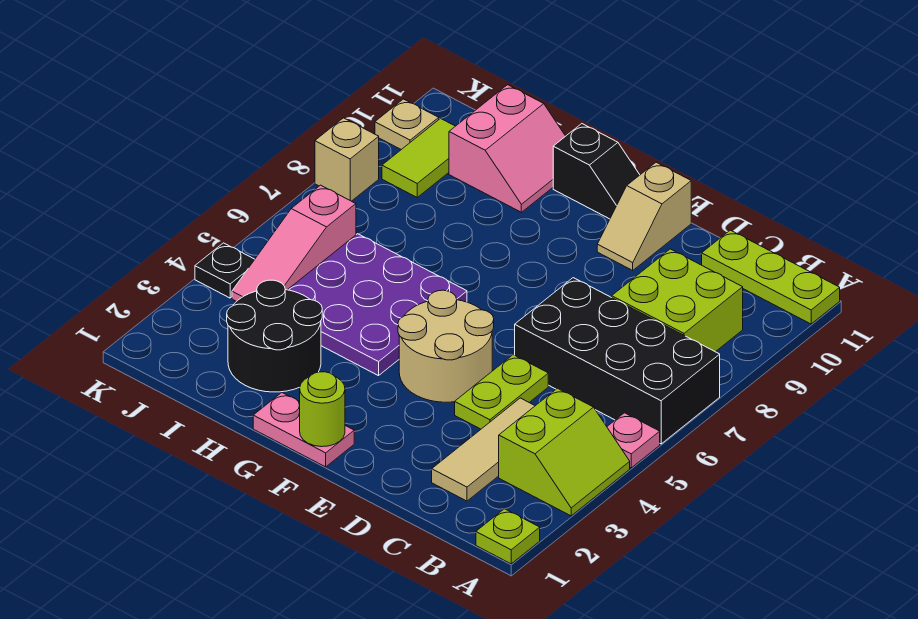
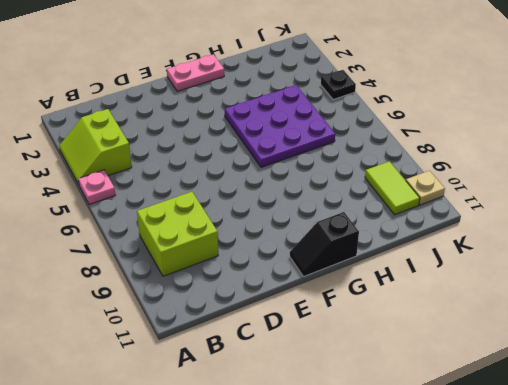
none -> lime plate A1 level 1
none -> black brick A6:D7 level 1
none -> lime plate A11:C11 level 1

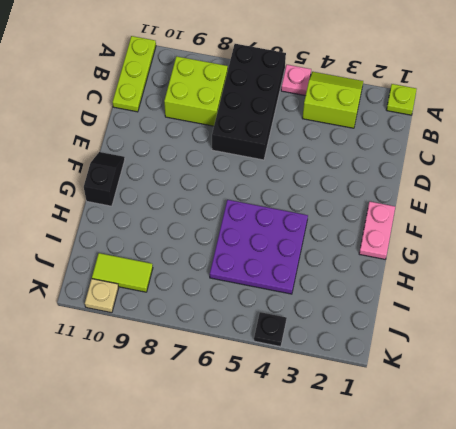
none -> tan tile C2:C4 level 1
none -> lime plate D4:D5 level 1
none -> tan round brick E4:F5 level 1

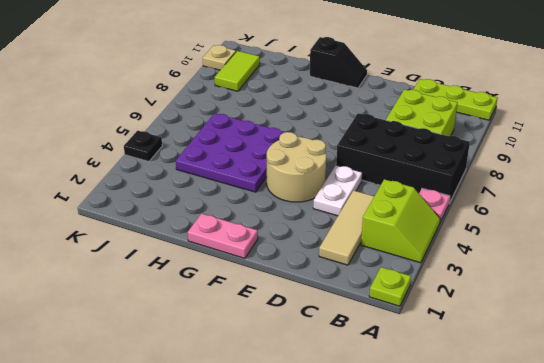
white plate D4:D5 level 1 -> lime plate D4:D5 level 1
none -> tan slope E10:E11 level 1 top 11
none -> black round brick H2:I3 level 1
none -> pink slope H10:I11 level 1 top I

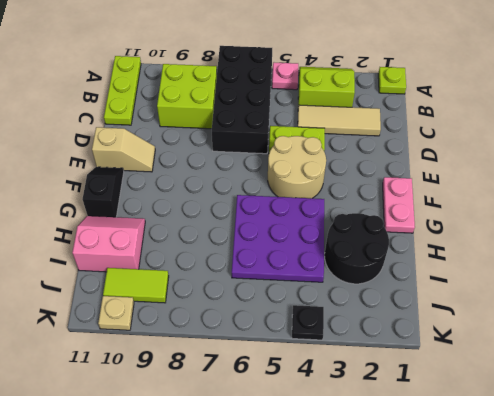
none -> pink slope J4:J6 level 1 top 6
none -> tan brick K8 level 1
none -> lime round brick F1 level 2

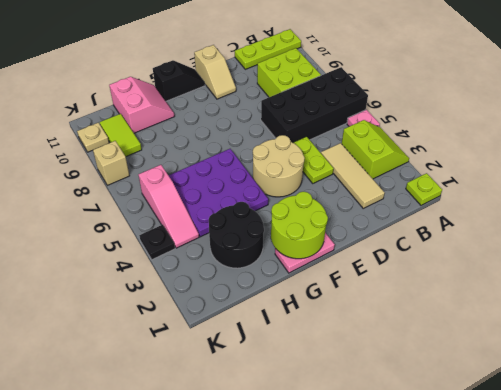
lime round brick F1:G2 level 2 -> lime round brick F1 level 2

